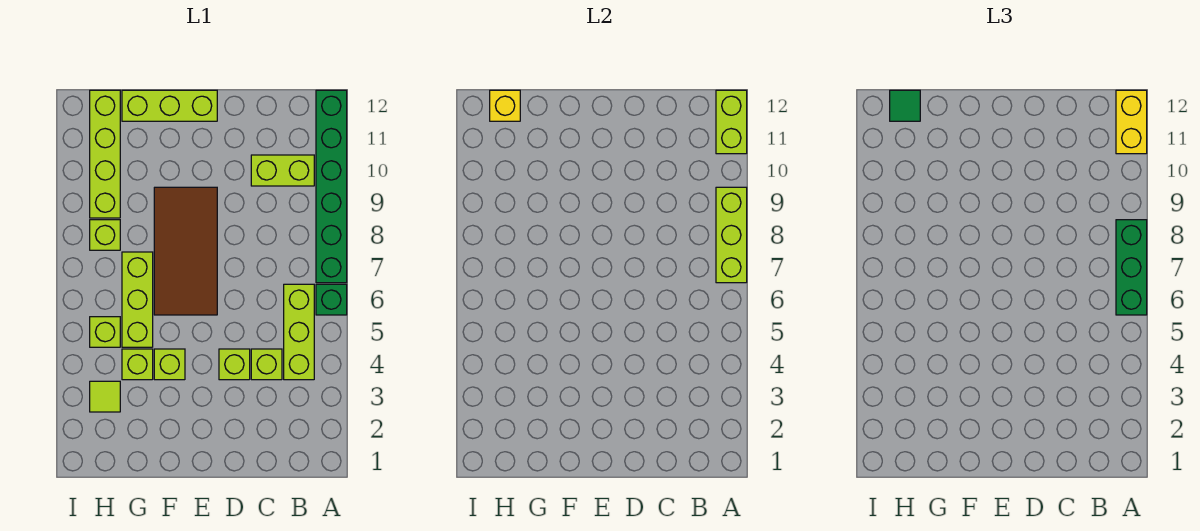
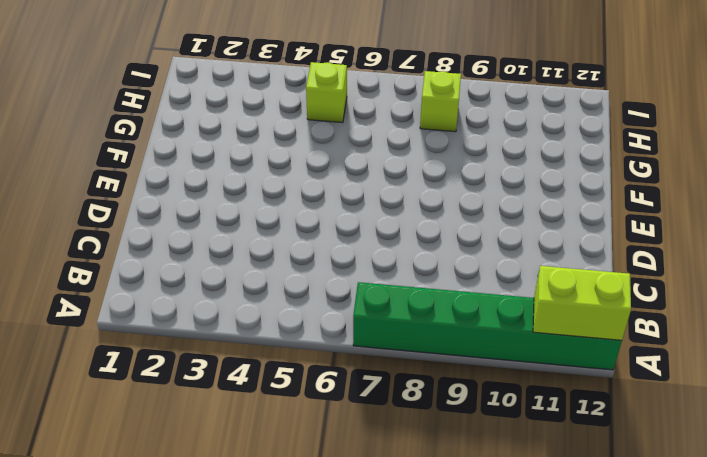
none -> green brick A6 level 1
none -> lime brick B4:B6 level 1
none -> lime brick B10:C10 level 1

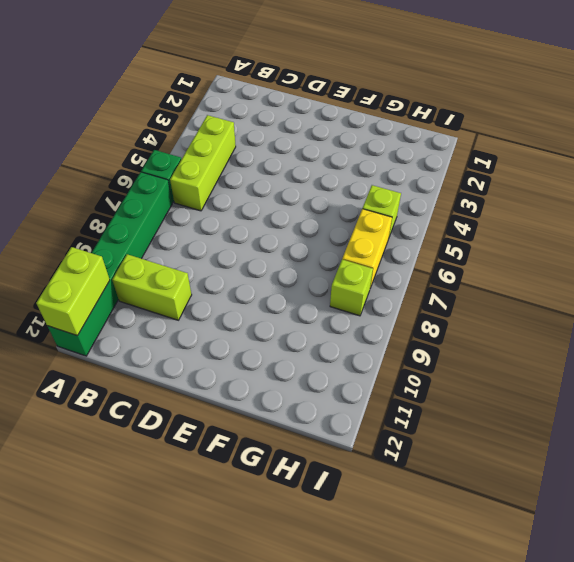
yellow brick H6:H7 level 1 -> yellow brick A11:A12 level 3
none -> lime brick C4 level 1
none -> lime brick D4 level 1
none -> brown tile E6:F9 level 1

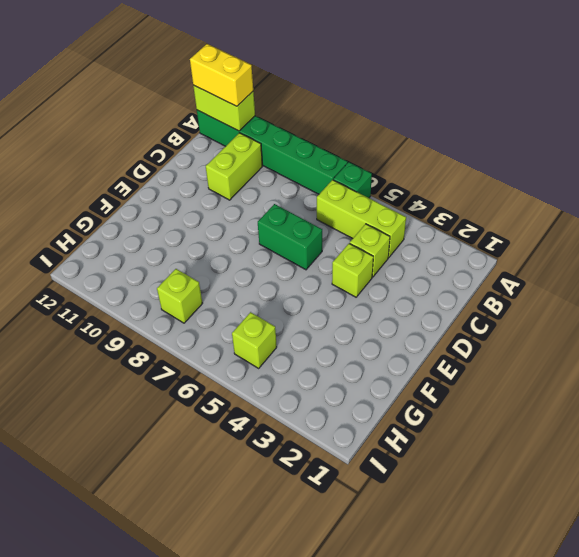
green brick D6:D7 level 1 -> none
none -> brown tile E6:F9 level 1
none -> lime brick E12:G12 level 1
none -> lime brick F4 level 1

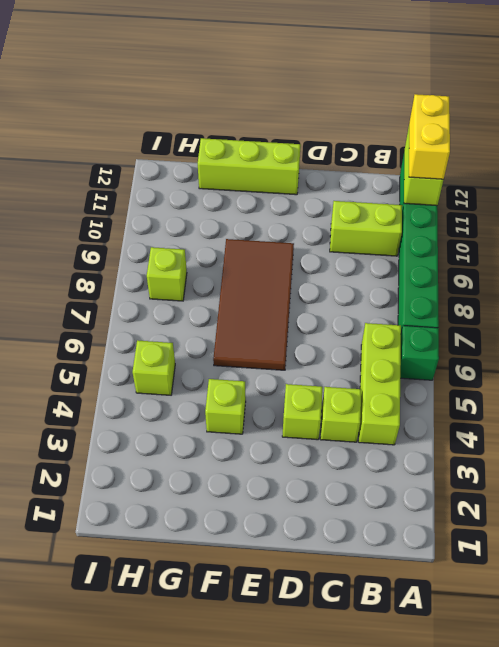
none -> lime brick G4 level 1
none -> lime brick G5:G7 level 1
none -> lime tile H3 level 1

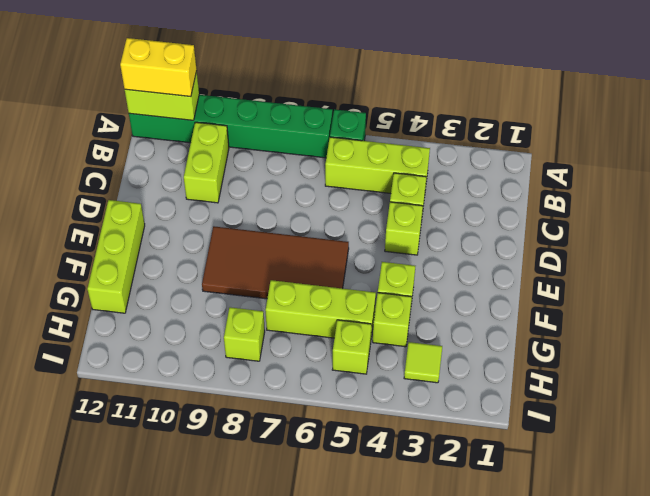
none -> lime brick H9:H12 level 1
none -> lime brick A7:A9 level 2
none -> yellow brick H12 level 2

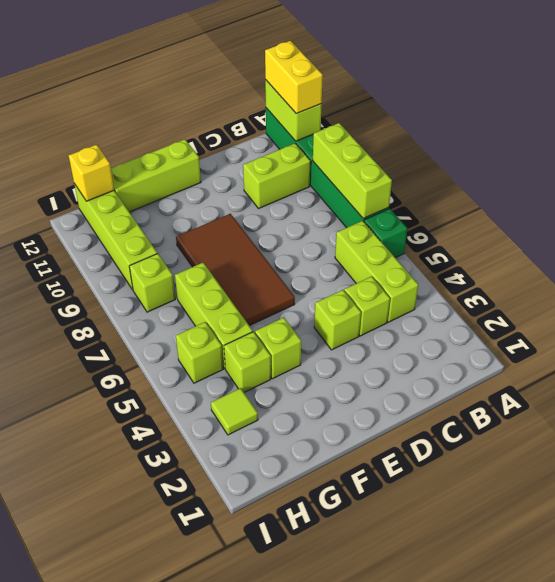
none -> green brick A6:A8 level 3
none -> green tile H12 level 3

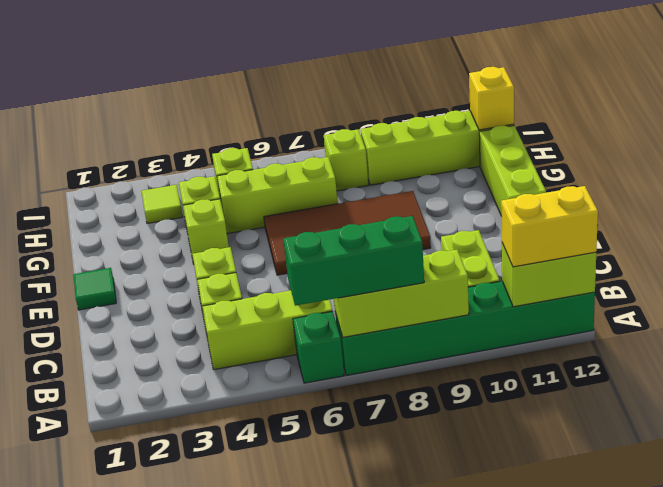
green tile E1 level 1 -> green tile H12 level 3

